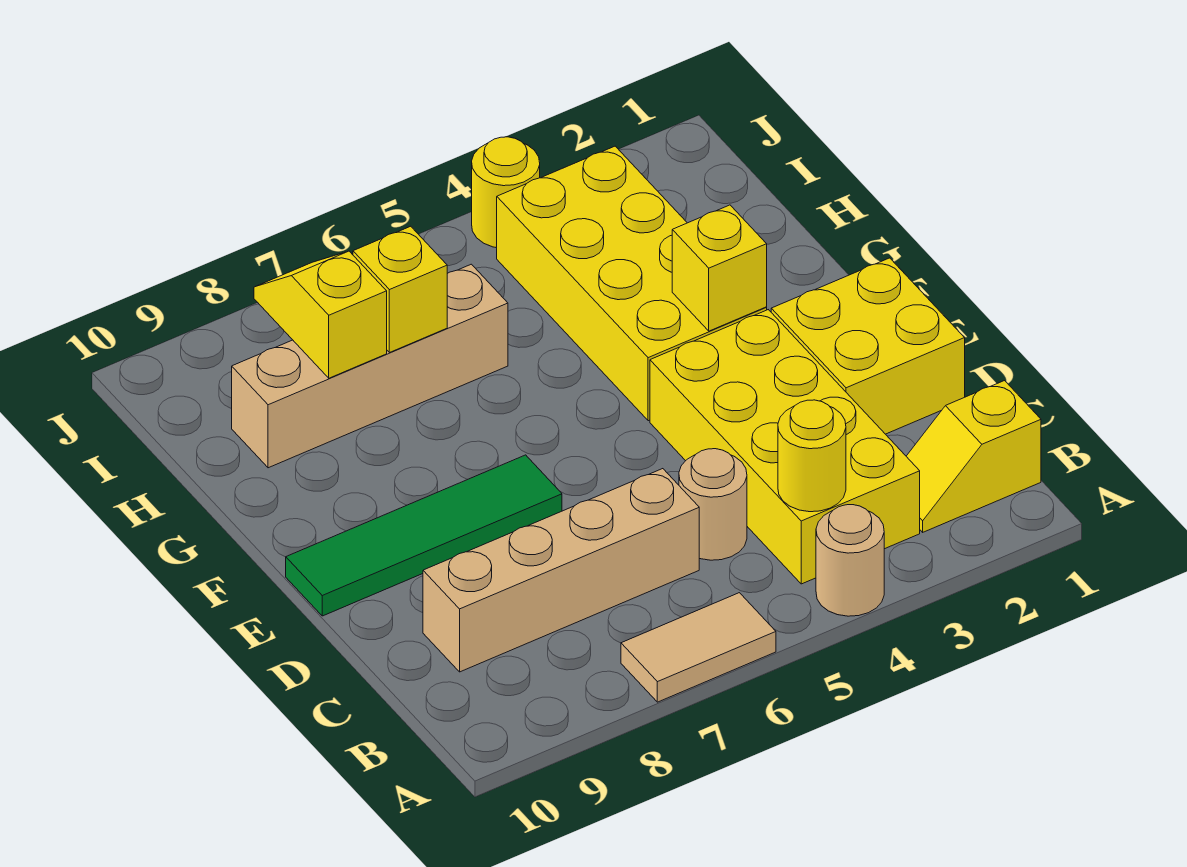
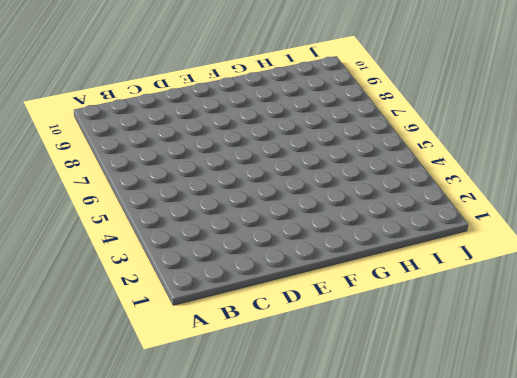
none -> tan round brick A4 level 1
none -> tan tile A6:A7 level 1
none -> yellow slope B1:B2 level 1 top 1

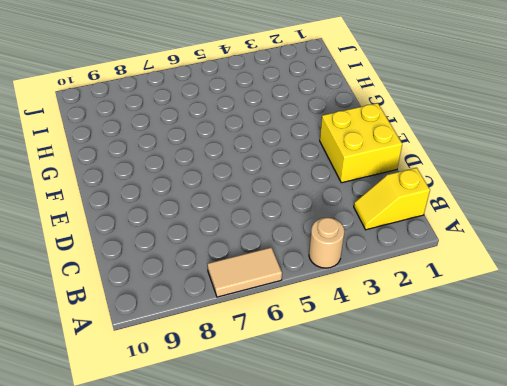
none -> yellow brick B3:E4 level 1
none -> tan round brick C5 level 1
none -> tan brick C6:C9 level 1

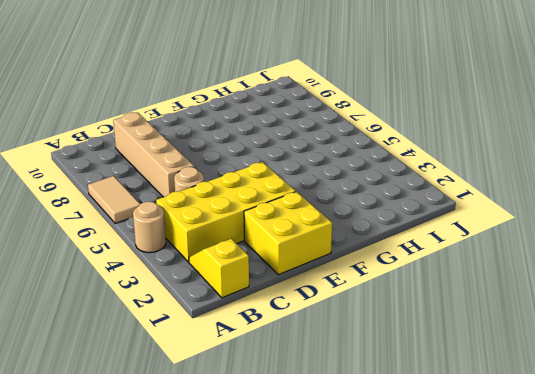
none -> green tile E7:E10 level 1
none -> yellow brick F3:I4 level 1
none -> tan brick H6:H9 level 1

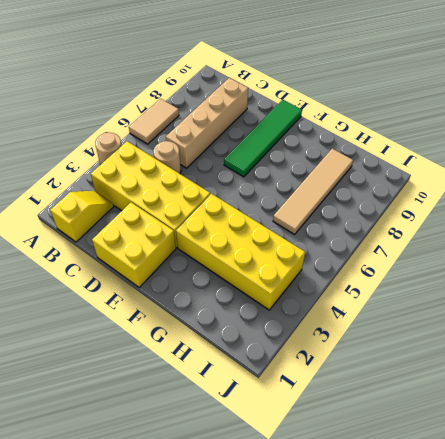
tan tile H6:H9 level 1 -> tan brick H6:H9 level 1
none -> yellow round brick J4 level 1
none -> yellow round brick B4 level 2
none -> yellow brick F3 level 2

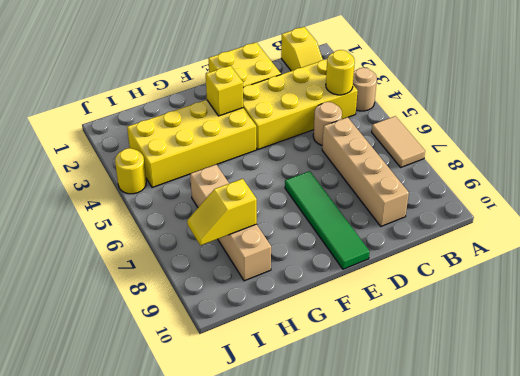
none -> yellow brick H7 level 2

